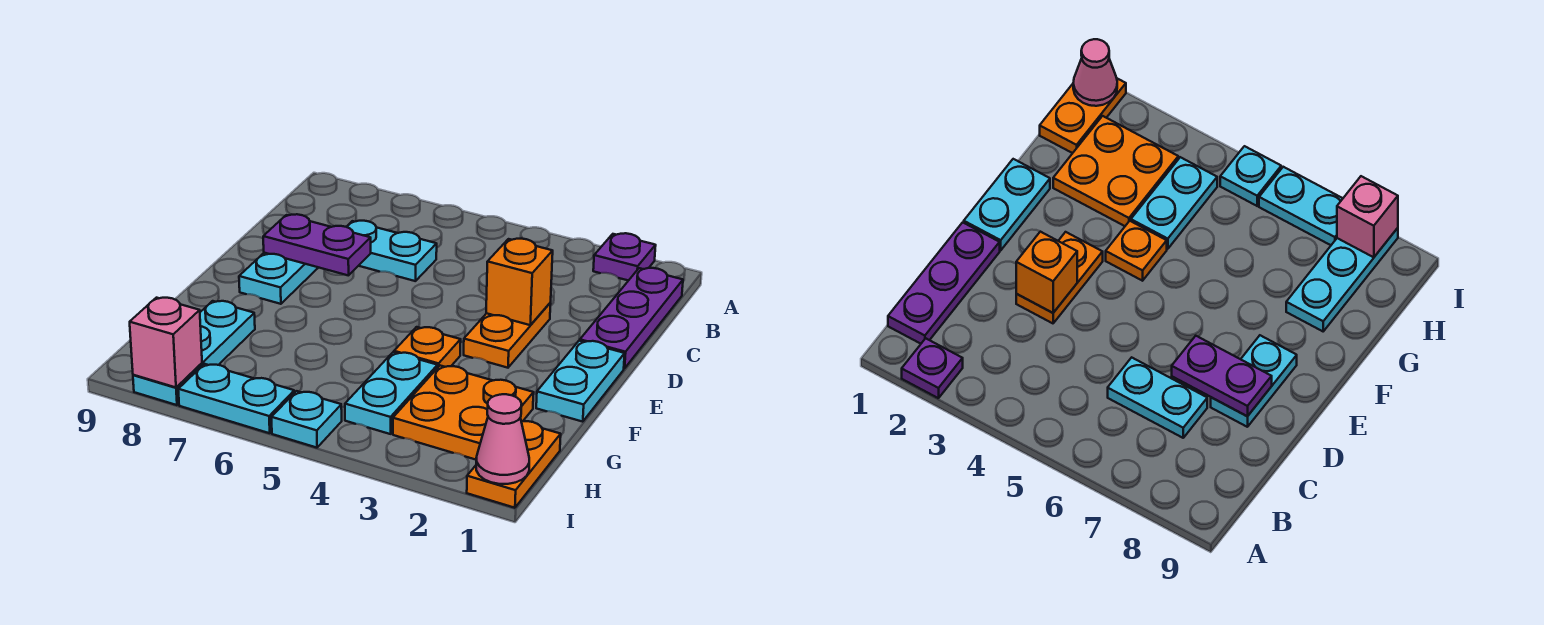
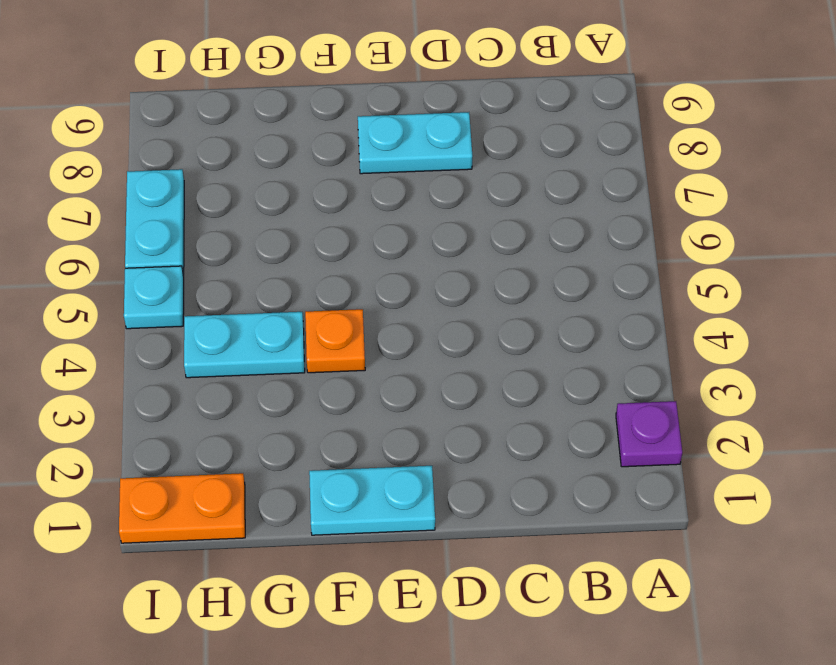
none -> purple plate B1:D1 level 1
none -> cyan plate C6:C7 level 1
none -> orange plate D3:E3 level 1

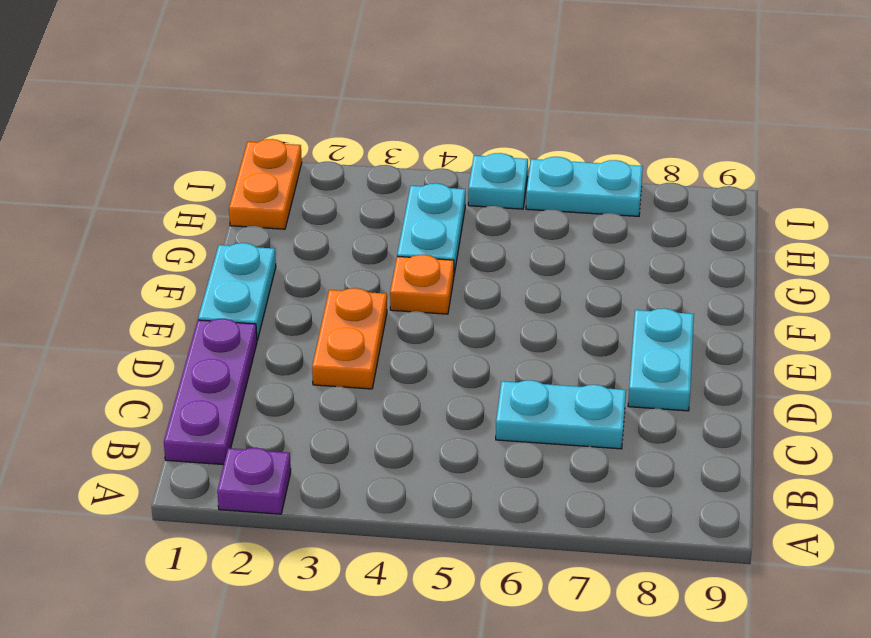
none -> orange plate G2:H3 level 1
none -> cyan plate G8:I8 level 1
none -> orange brick D3 level 2

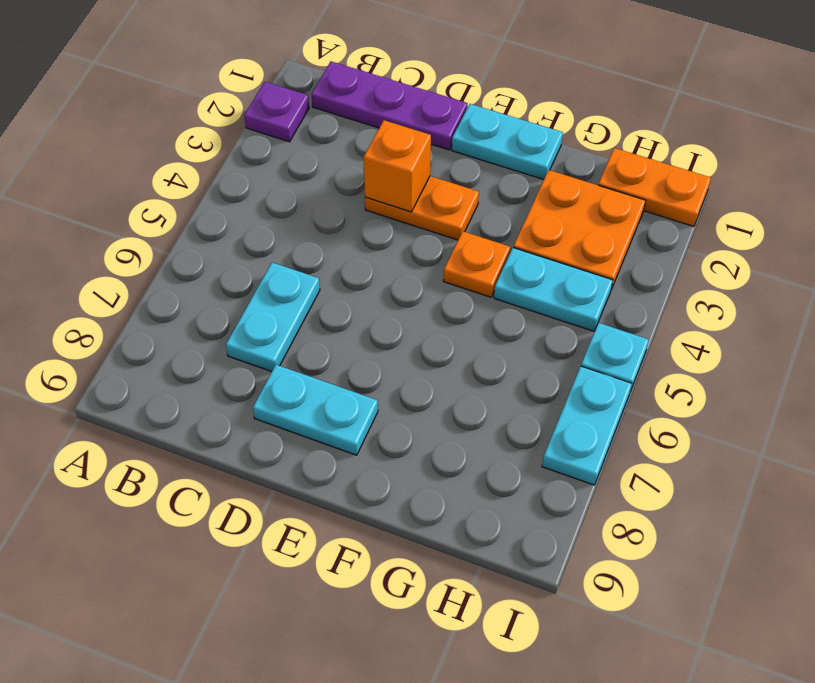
none -> cyan plate G8:I8 level 1
none -> purple plate D7:D8 level 2
none -> pink cone I1 level 2

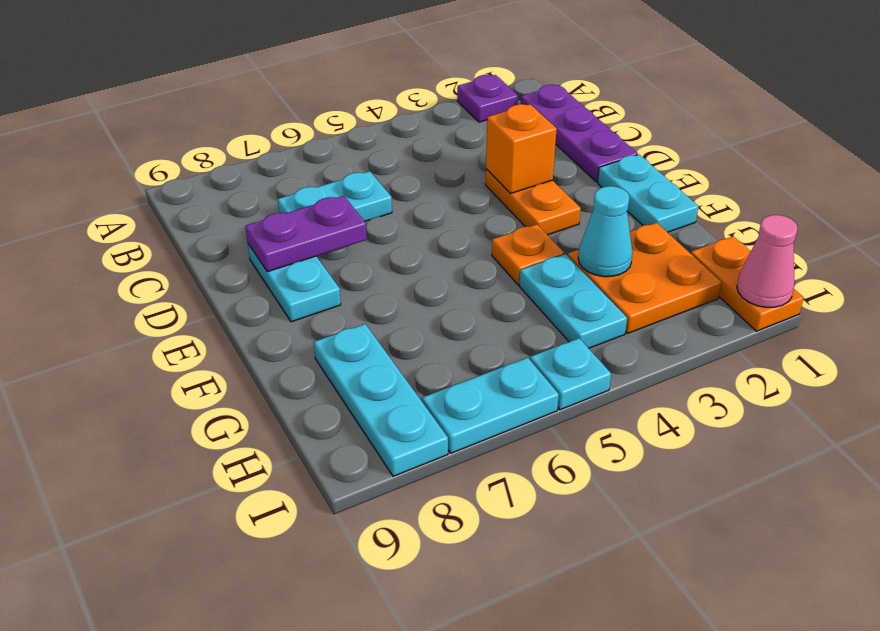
cyan cone G3 level 2 -> none
none -> pink brick I8 level 2

